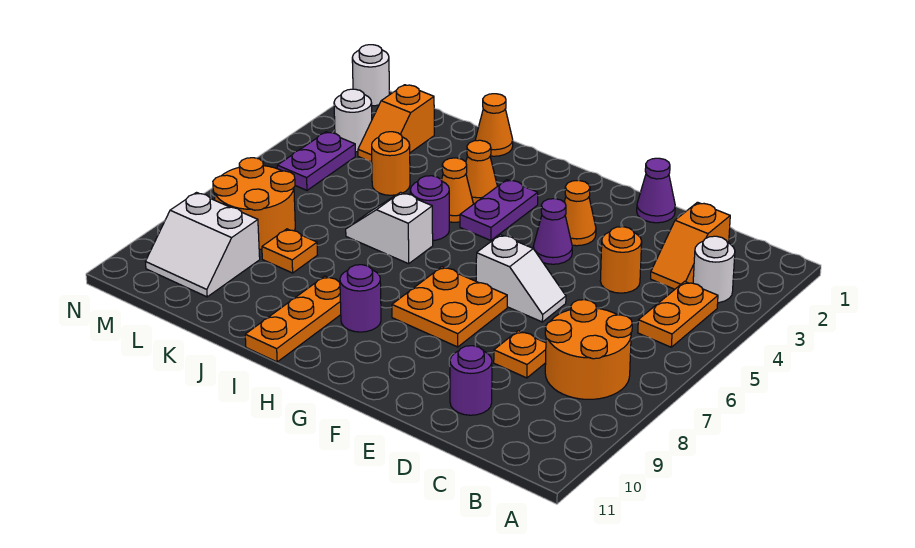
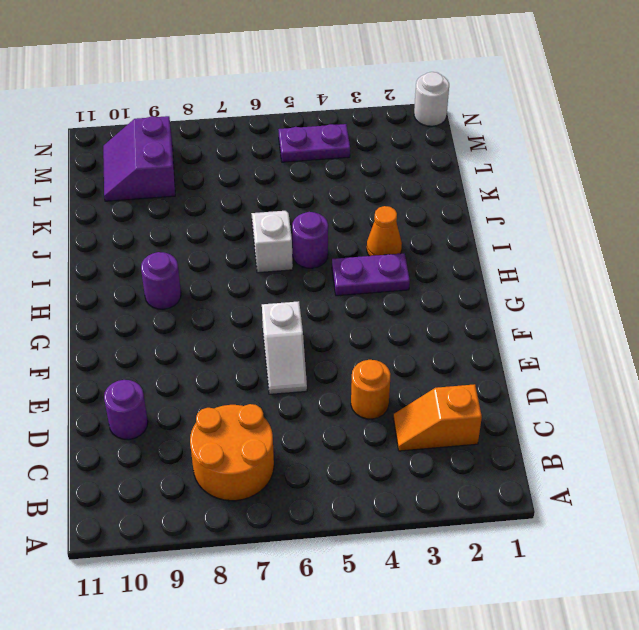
purple slope L9:M10 level 1 top 9 -> white slope L9:M10 level 1 top 9
none -> white round brick B3 level 1
none -> orange plate B4:B5 level 1
none -> orange plate D8 level 1

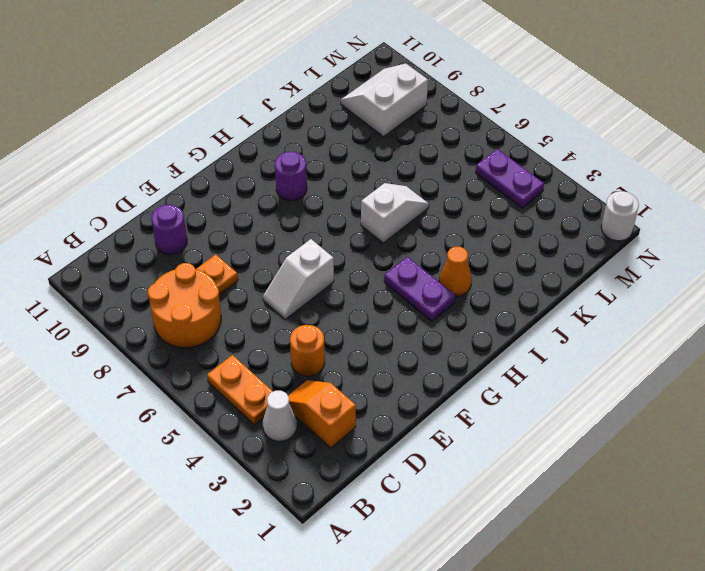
white cone B3 level 1 -> white round brick B3 level 1
none -> purple cone E1 level 1
none -> orange cone F3 level 1
none -> purple cone F4 level 1

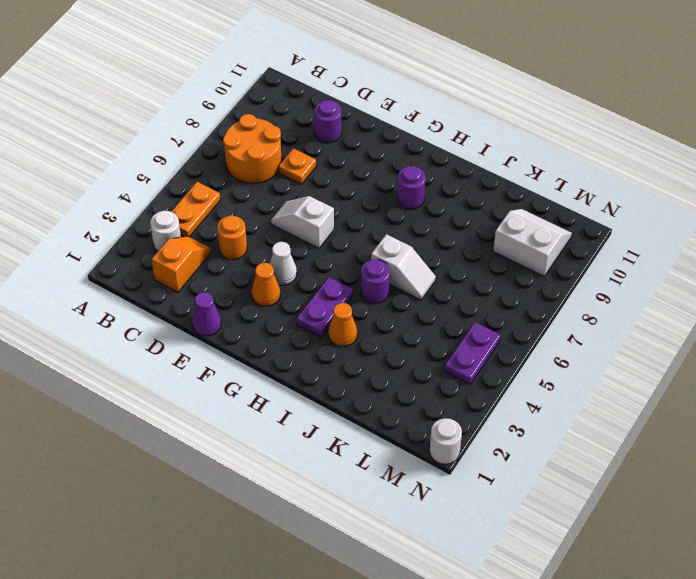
white cone F4 level 1 -> purple cone F4 level 1
none -> orange plate F7:G8 level 1
none -> orange cone I4 level 1
none -> orange plate I9:I11 level 1

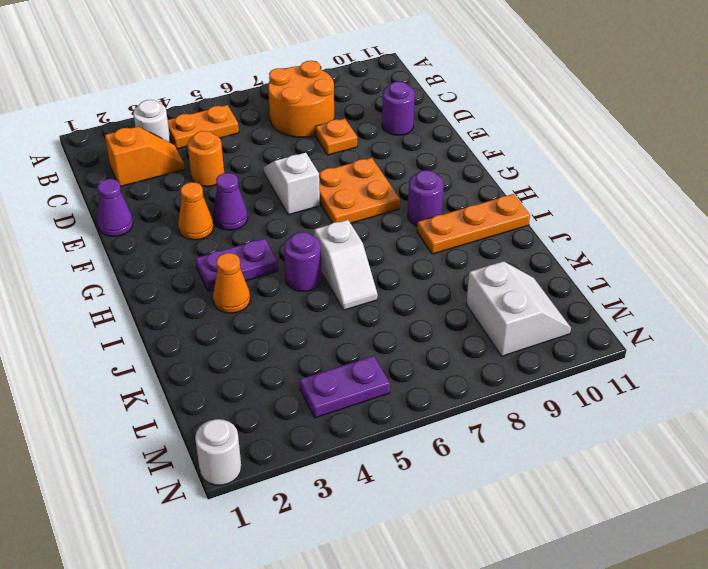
none -> orange cone I4 level 1
none -> orange cone J1 level 1
none -> orange round brick K4 level 1

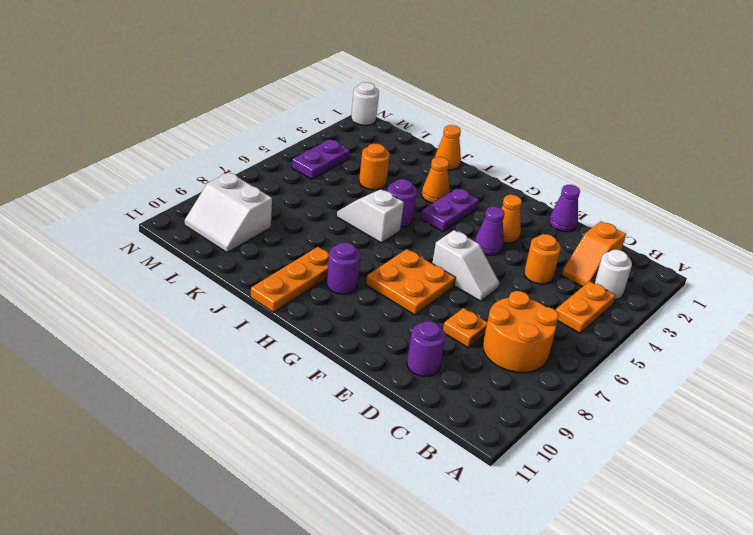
none -> orange cone I4 level 1
none -> orange plate K8 level 1
none -> orange slope L2:L3 level 1 top 2

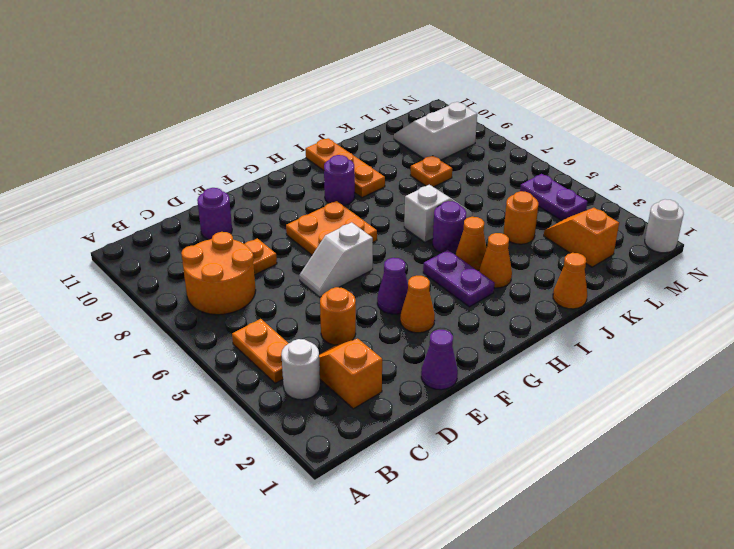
none -> orange round brick L7:M8 level 1
none -> white round brick M3 level 1

